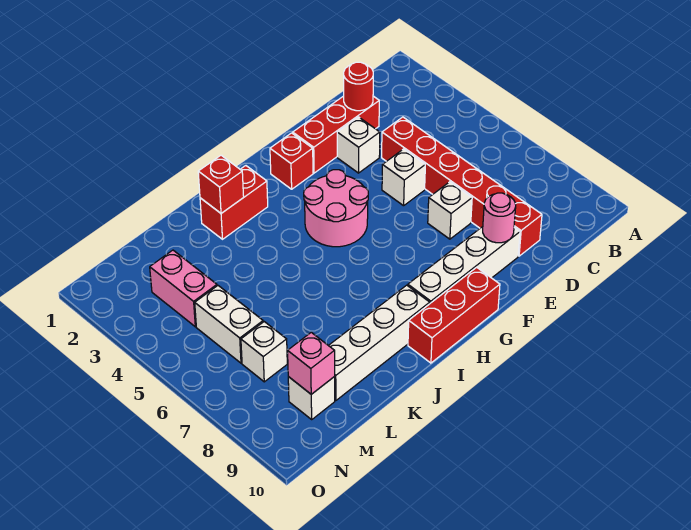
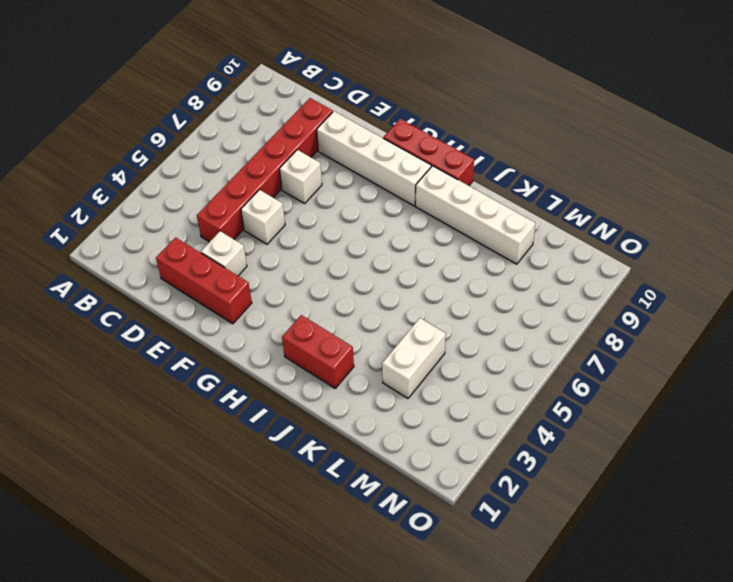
white brick L3:L4 level 1 -> white brick M5:M6 level 1
none -> red brick G2 level 1
none -> pink round brick G4:H5 level 1
none -> pink brick M3:M4 level 1

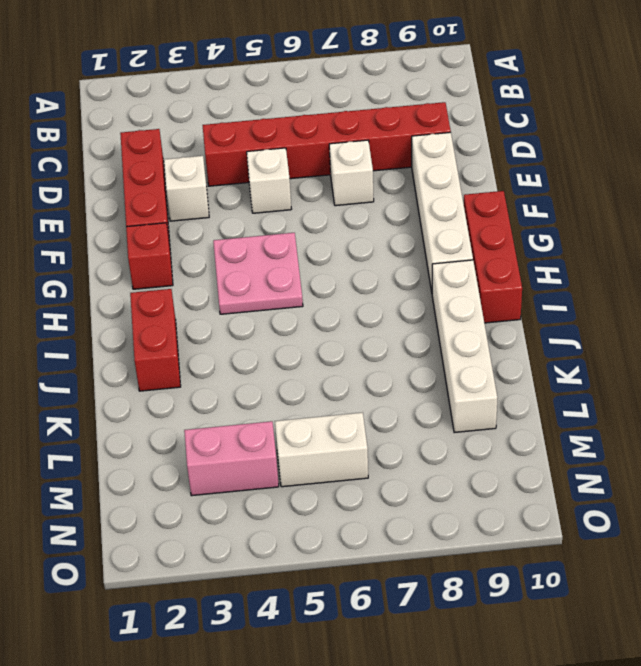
pink plate G4:H5 level 1 -> pink round brick G4:H5 level 1
none -> white brick M7 level 1
none -> white brick M9 level 1
none -> red round brick D2 level 2

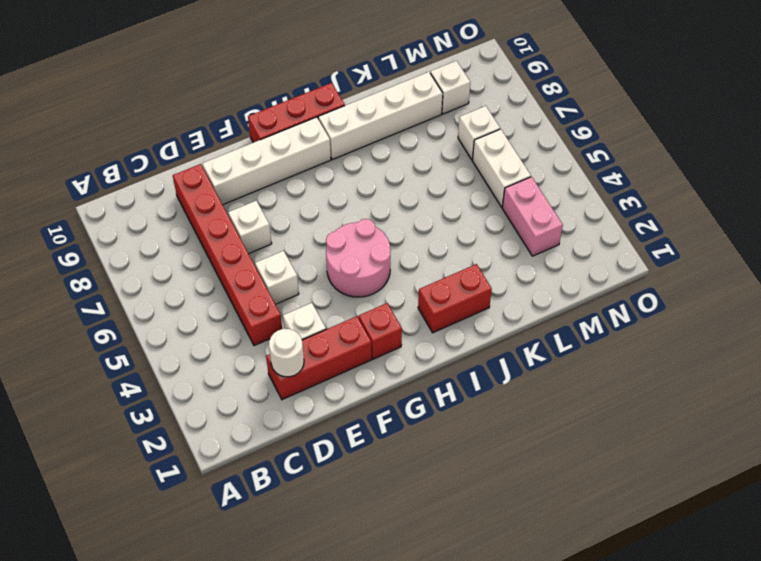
white round brick D2 level 2 -> red round brick D2 level 2
none -> pink round brick E9 level 2
none -> red brick J2 level 2
none -> pink brick M9 level 2

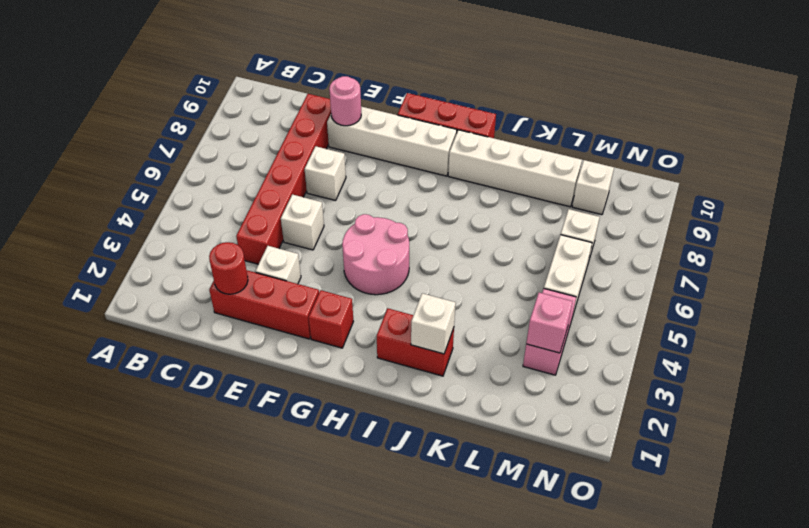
white brick J2 level 2 -> red brick J2 level 2
pink brick M3 level 2 -> pink brick M9 level 2

